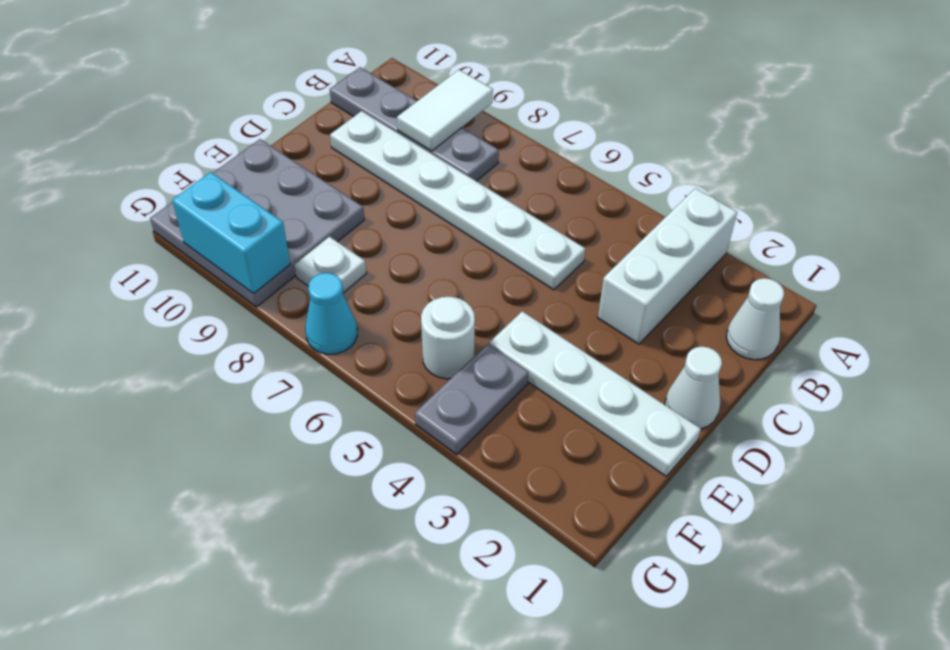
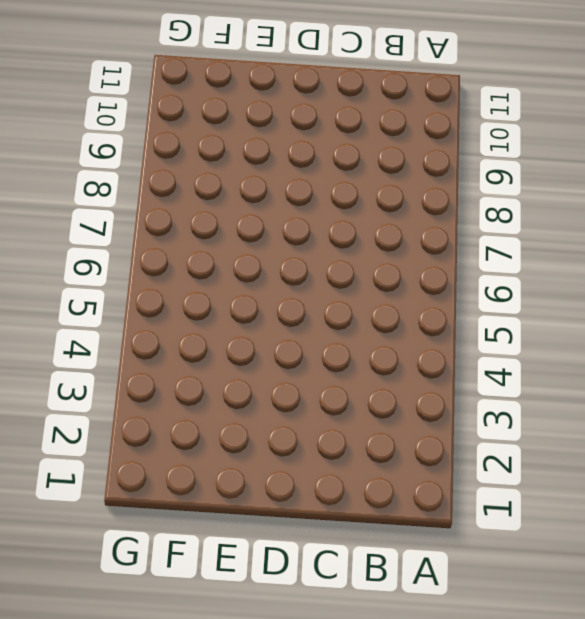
none -> white brick A3:C3 level 1
none -> white cone B1 level 1
none -> grey plate B8:B11 level 1

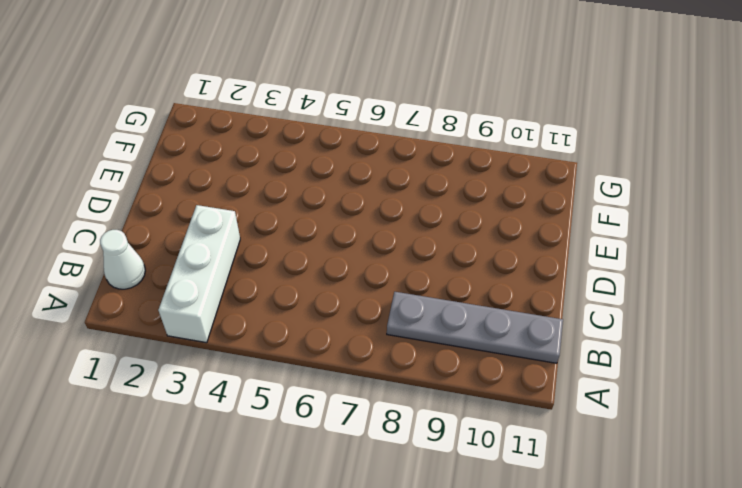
none -> white plate C5:C10 level 1
none -> white cone D1 level 1
none -> white plate E1:E4 level 1

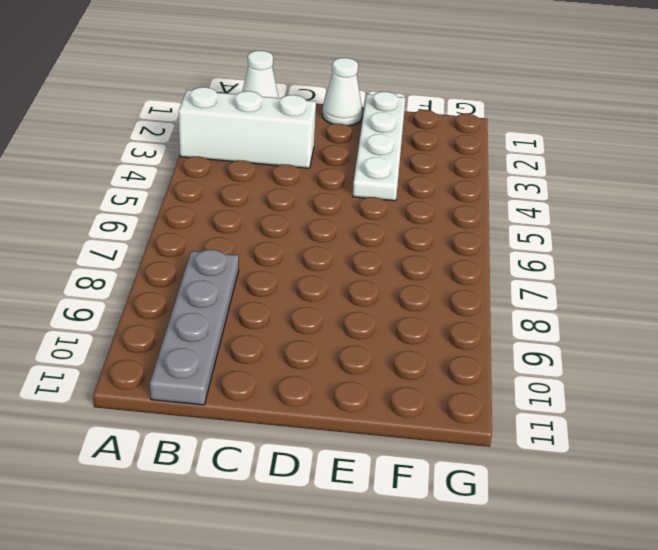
none -> white plate C5:C10 level 1
none -> grey plate E9:G11 level 1
none -> grey plate F4:G4 level 1

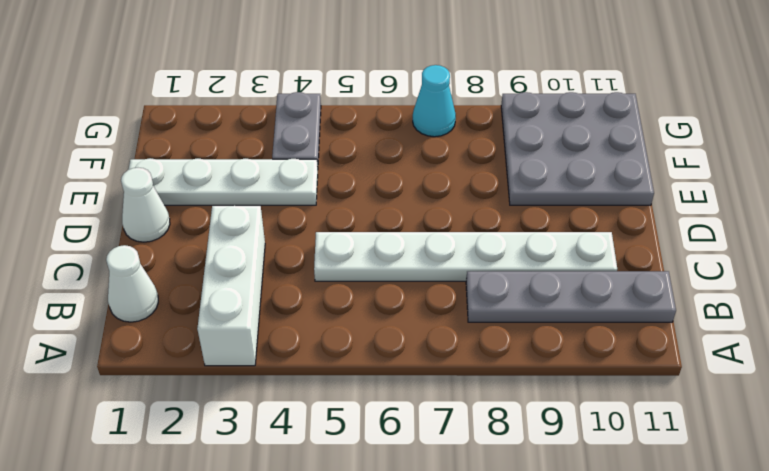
none -> white round brick F5 level 1
none -> white plate F8 level 1
none -> white tile A9:B9 level 2

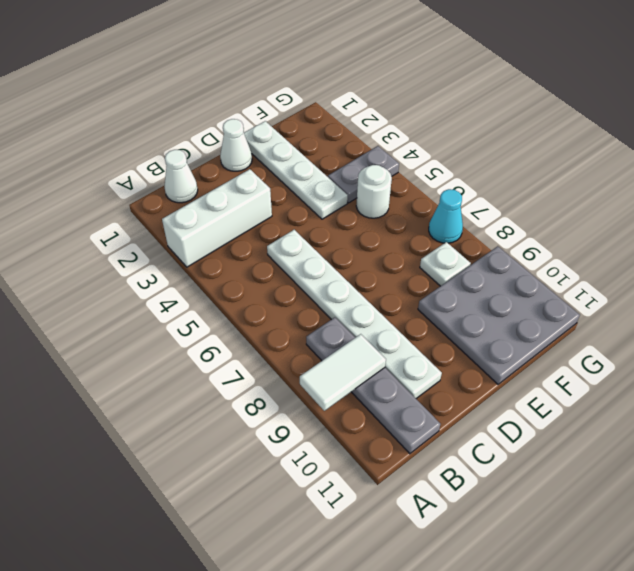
none -> cyan brick G9:G10 level 2

